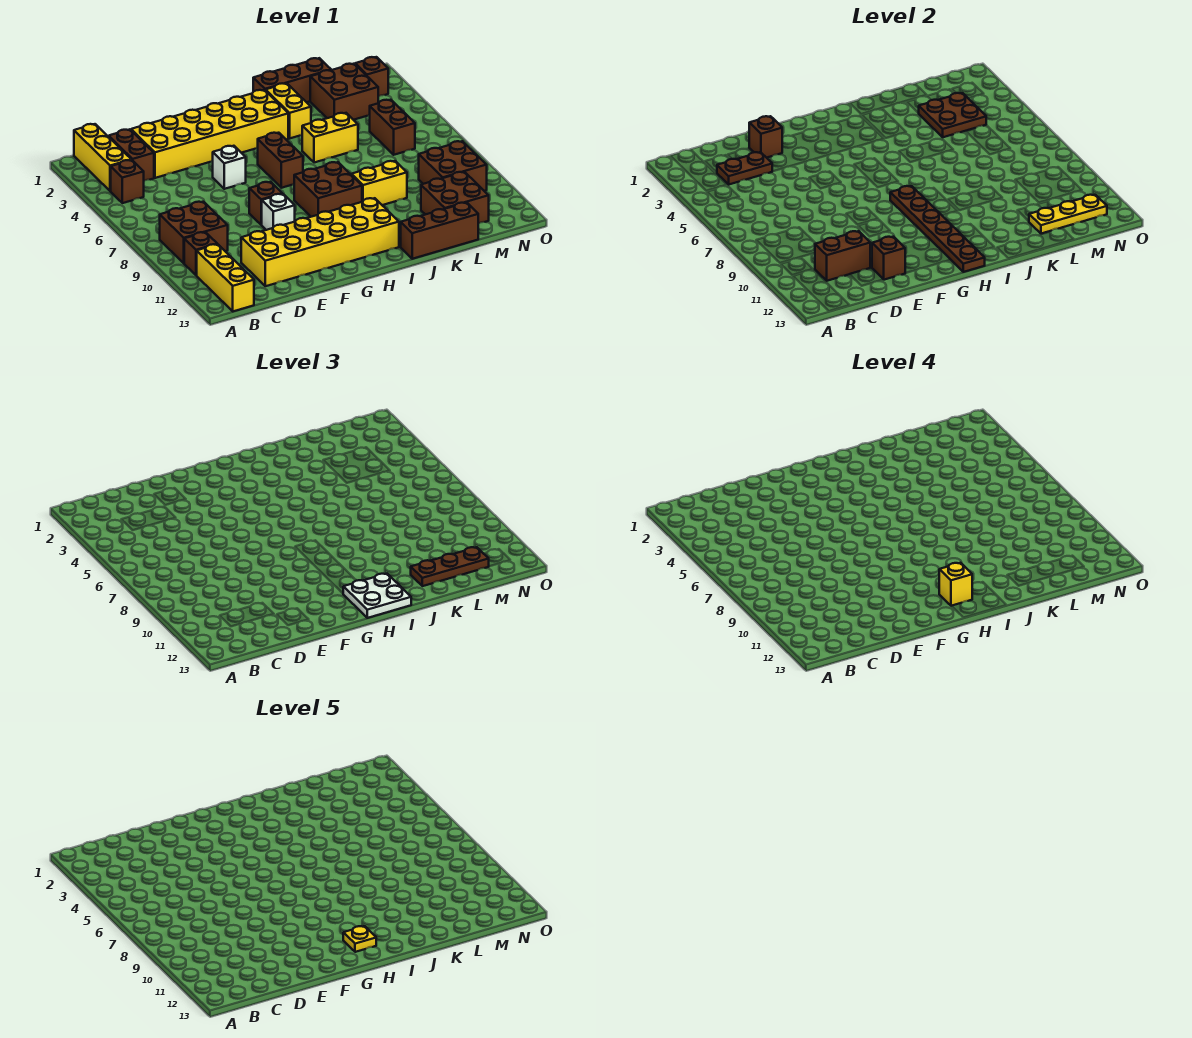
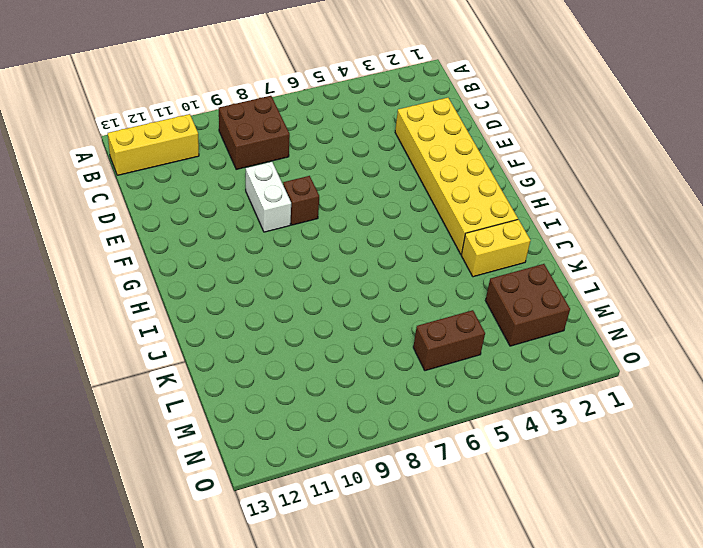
white brick E9:F9 level 1 -> white brick F9 level 1
none -> yellow brick B1:B3 level 1
none -> brown brick B4 level 1
none -> brown brick B10 level 1
none -> brown brick C2:C3 level 1

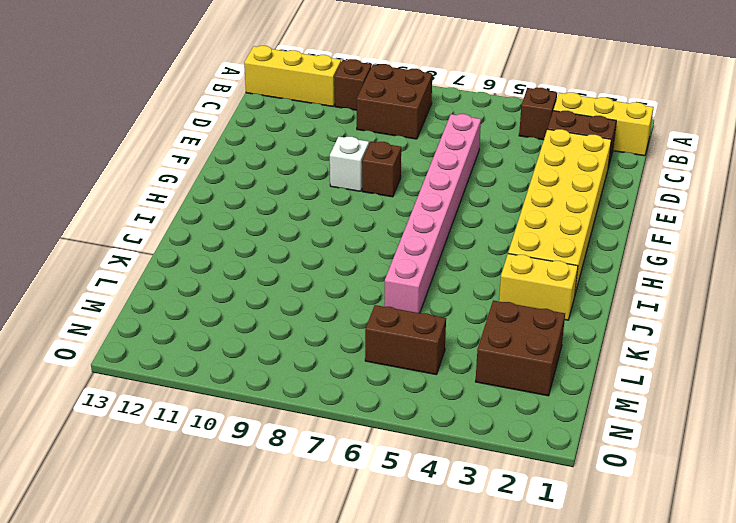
pink brick D6:K6 level 1 -> brown brick H5:H6 level 1
none -> yellow brick D11:I12 level 1
none -> white brick F5 level 1
none -> brown brick H8:I9 level 1
none -> brown brick J1:L1 level 1

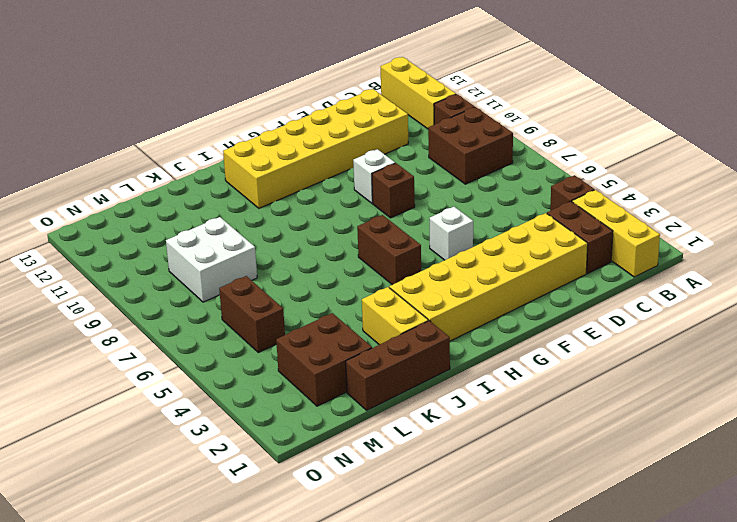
white brick L8:M9 level 1 -> brown brick M9:N10 level 1
none -> brown brick H8:I9 level 1
none -> yellow brick J5:K5 level 1
none -> yellow brick J9:K9 level 1
none -> brown brick J13:L13 level 1

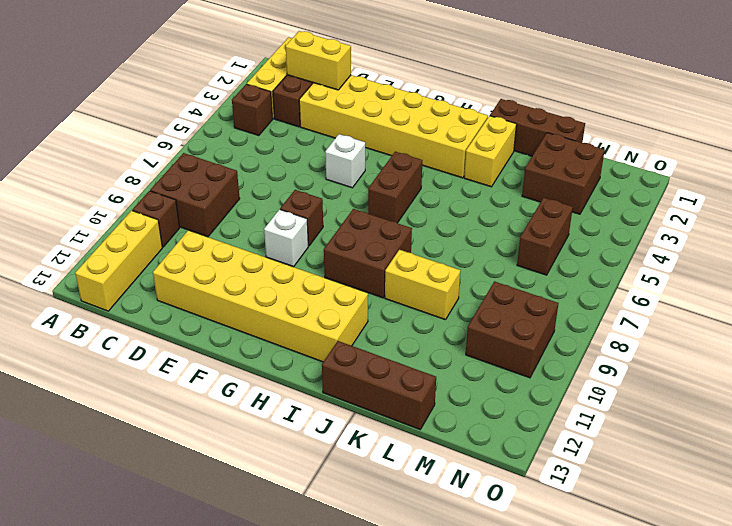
yellow brick C2:D2 level 2 -> yellow brick J5:K5 level 1
none -> brown brick L11:M12 level 1
none -> brown brick N2 level 1
none -> brown plate C3:D3 level 2
none -> brown brick C11:D11 level 2

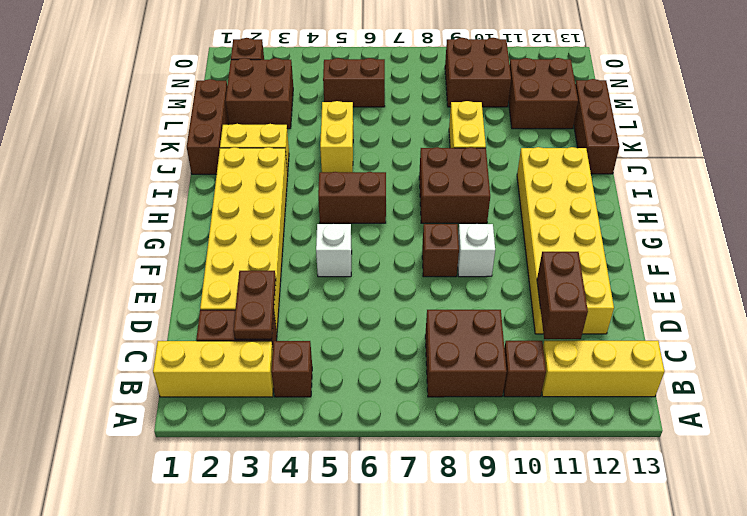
none -> brown brick E2 level 2
none -> brown brick E12 level 2
none -> brown plate H8:H13 level 2
none -> brown plate L3:M4 level 2

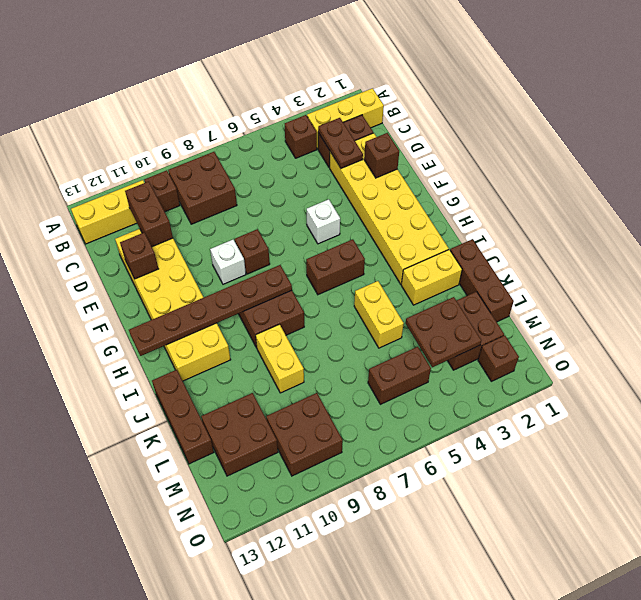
none -> yellow plate L12:N12 level 2
none -> white plate H12:I13 level 3
none -> brown plate K12:M12 level 3
none -> yellow brick H12 level 4

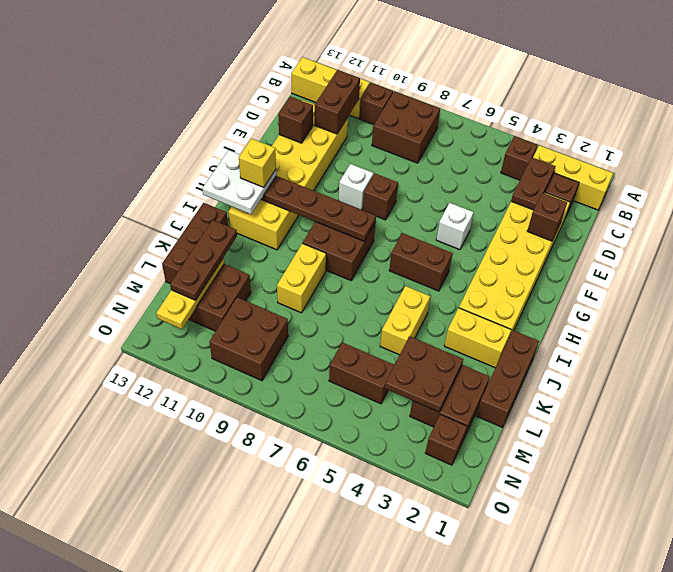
none -> yellow plate H12 level 5

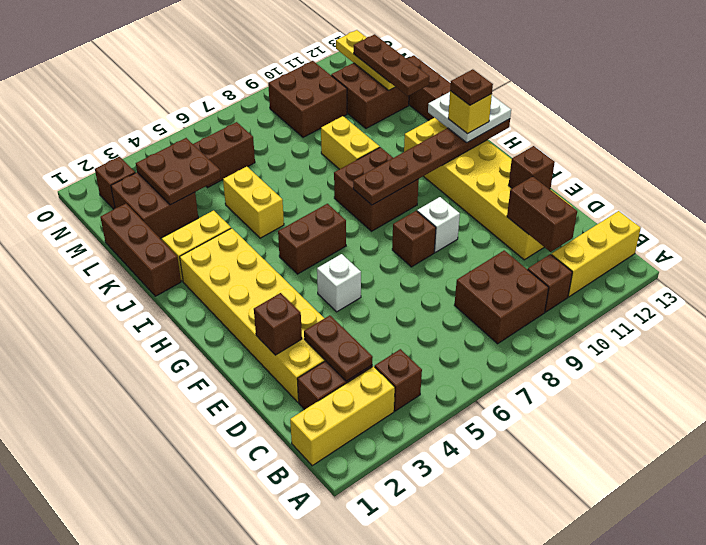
brown plate H12 level 5 -> yellow plate H12 level 5

